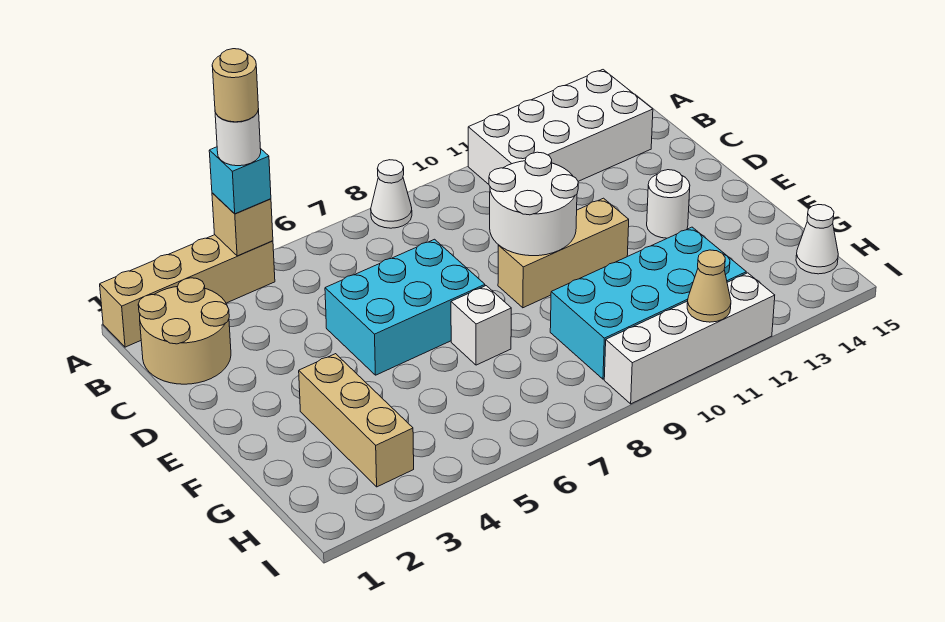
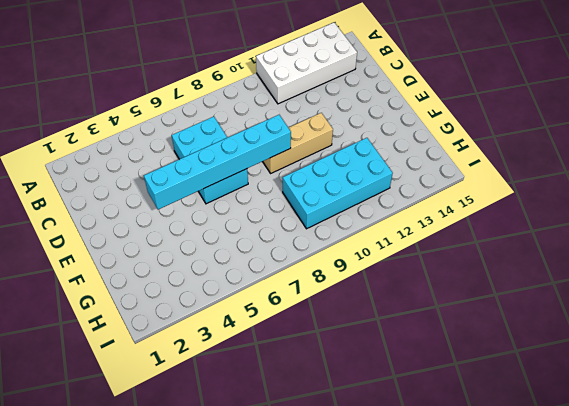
cyan brick C6:E7 level 1 -> cyan brick D5:E7 level 1
cyan brick E4:E9 level 2 -> white round brick D9:E10 level 2
none -> tan brick A1:A4 level 1
none -> white cone A8 level 1
none -> tan round brick B1:C2 level 1

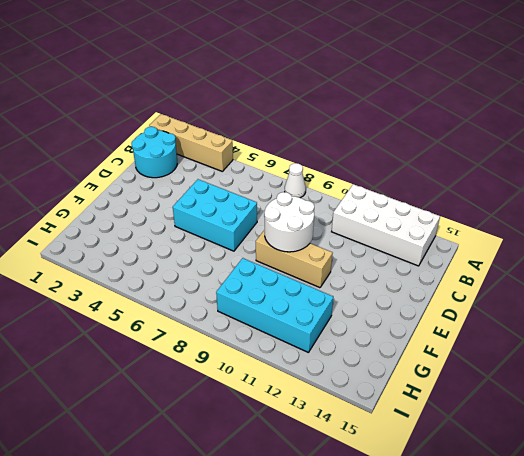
cyan round brick B1:C2 level 1 -> tan round brick B1:C2 level 1
none -> white round brick E13 level 1
none -> tan brick F3:H3 level 1
none -> white brick F7 level 1

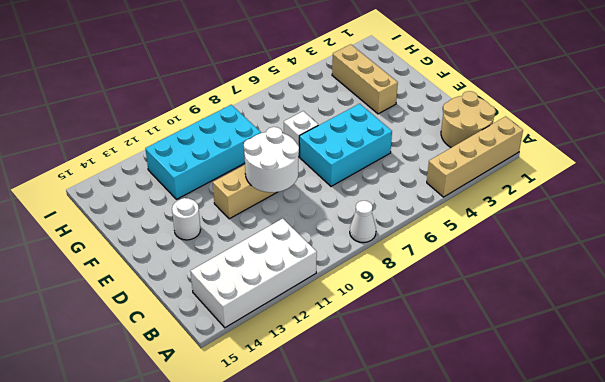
none -> white cone H15 level 1
none -> white brick I9:I12 level 1
none -> tan brick A4 level 2

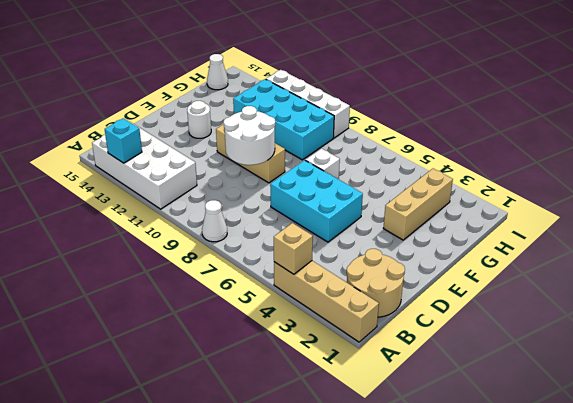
cyan brick A13 level 2 -> cyan brick A4 level 3
none -> tan cone I11 level 2
none -> white round brick A4 level 4
none -> tan round brick A4 level 5

